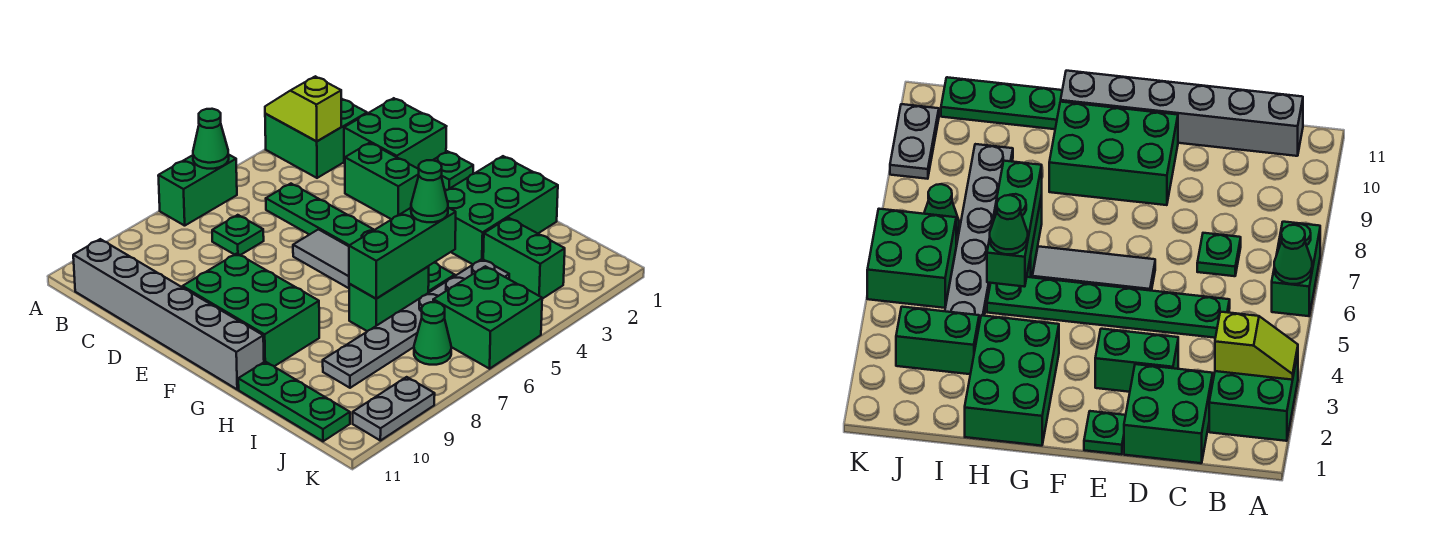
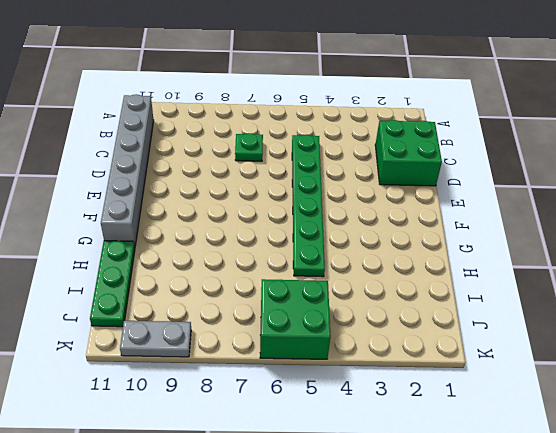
none -> green brick A2:B3 level 1
none -> green brick A6:A7 level 1
none -> green brick D3:E3 level 1

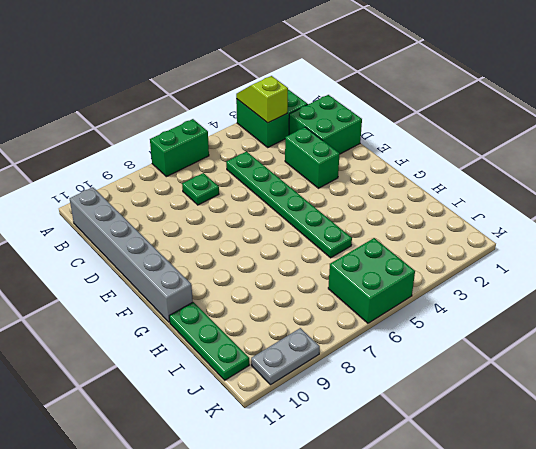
none -> green plate E1 level 1
none -> grey tile E6:G6 level 1
none -> green brick E9:G10 level 1

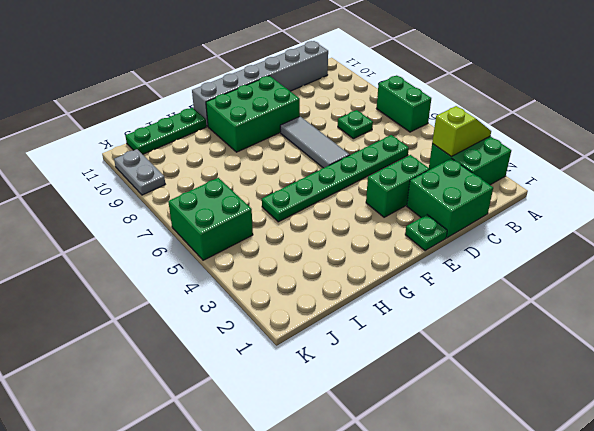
grey tile E6:E8 level 1 -> grey tile E6:G6 level 1
none -> green brick G1:H3 level 1
none -> green brick H6:H7 level 1
none -> green brick I3:J3 level 1

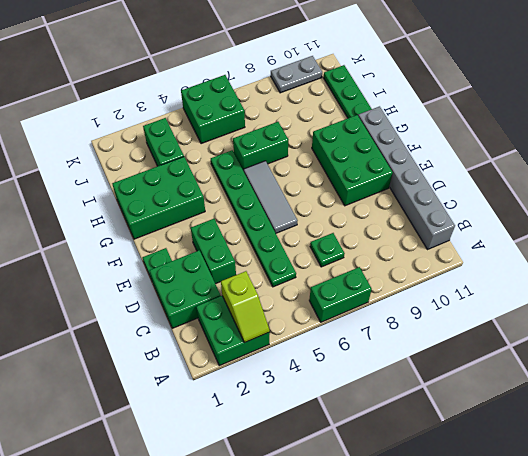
none -> grey plate I4:I9 level 1
none -> green cone J7 level 1
none -> green cone A6 level 2

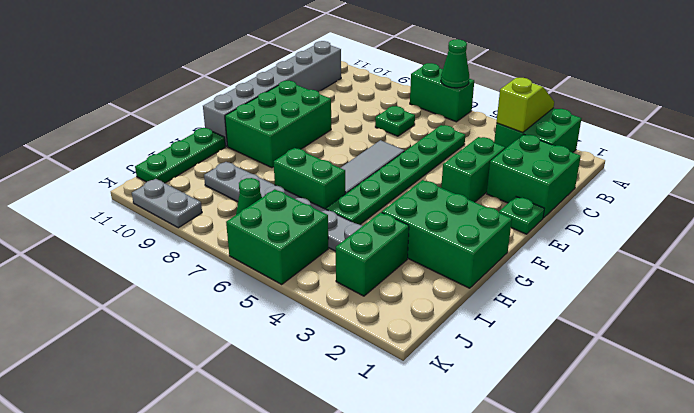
none -> green brick H5:H7 level 2
none -> green cone H5 level 3

